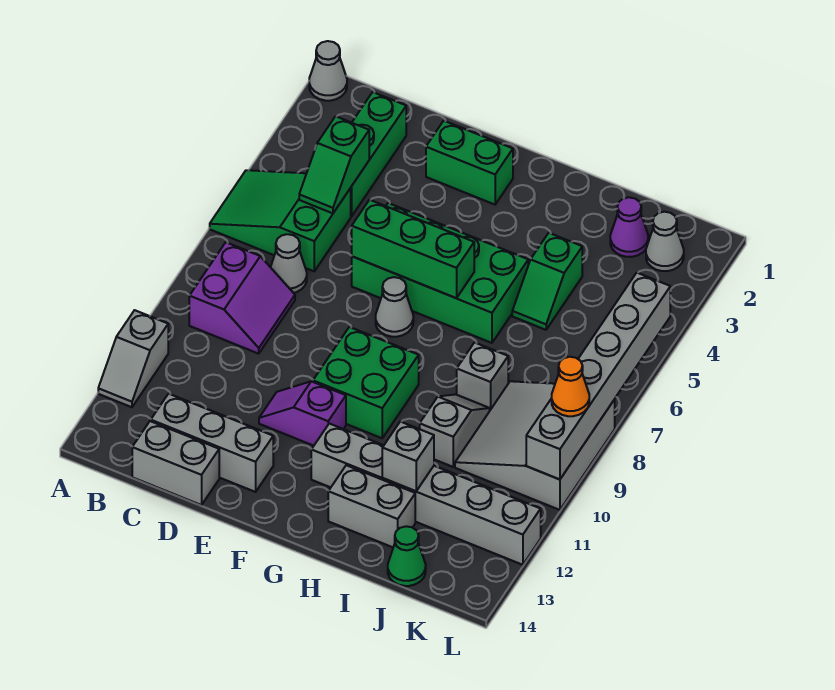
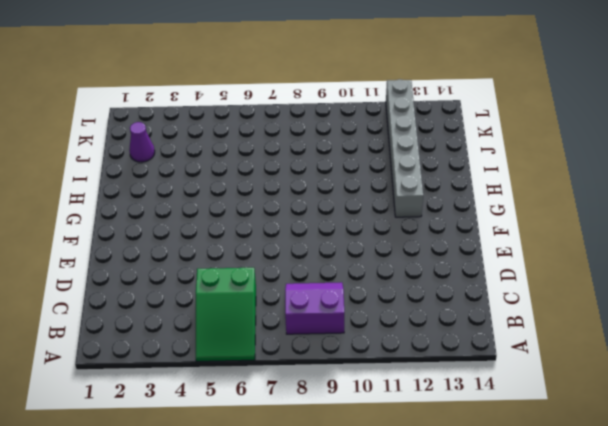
none -> grey cone A1 level 1
none -> grey slope A11:A12 level 1 top 11
none -> green brick C2:C4 level 1

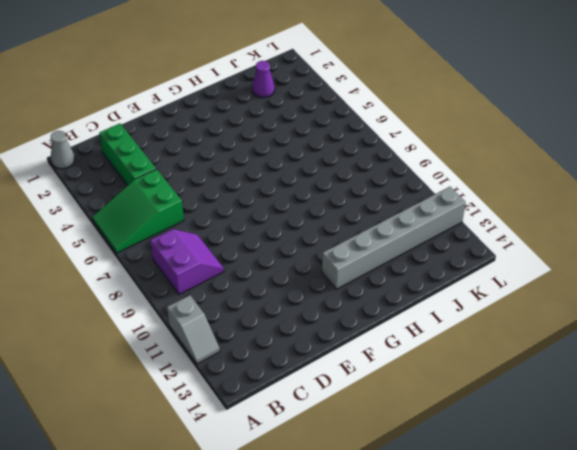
none -> grey cone C7 level 1
none -> grey brick C13:E13 level 1
none -> grey brick C14:D14 level 1

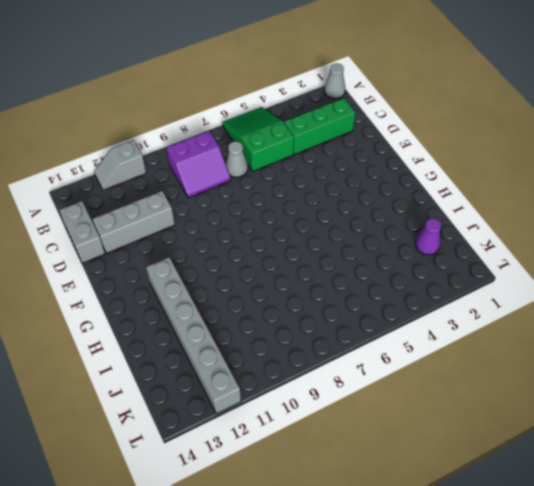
grey brick D11:D13 level 1 -> grey brick C13:E13 level 1
none -> green brick E2:F2 level 1
none -> green brick E5:H6 level 1
none -> purple slope E11:F11 level 1 top F

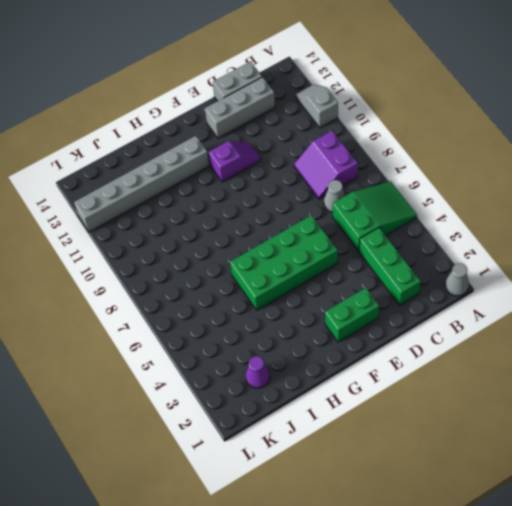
none -> grey cone F7 level 1
none -> green brick F9:G10 level 1
none -> grey brick H13:I13 level 1

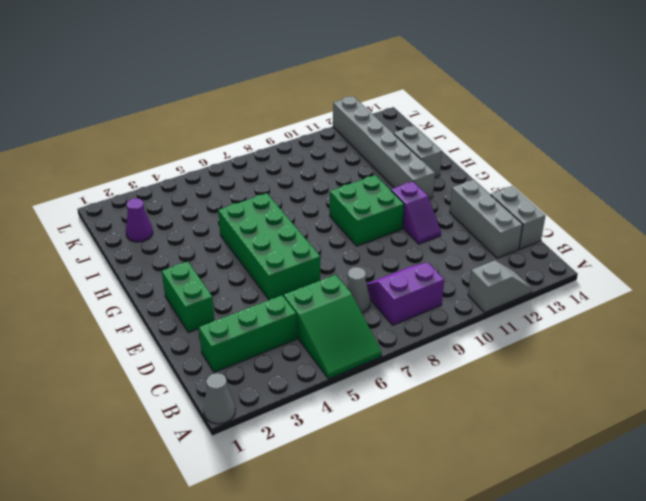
none -> grey cone F7 level 1
none -> green slope I4:I5 level 1 top 4
none -> grey brick I8 level 1

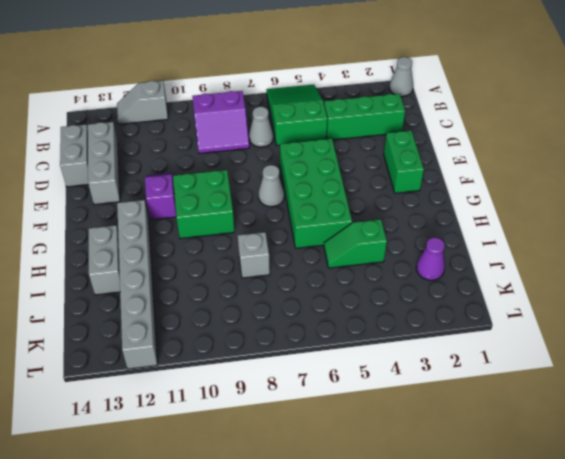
none -> grey slope I9:I10 level 1 top 10
none -> grey slope J8:L10 level 1 top L
none -> green cone J14 level 1

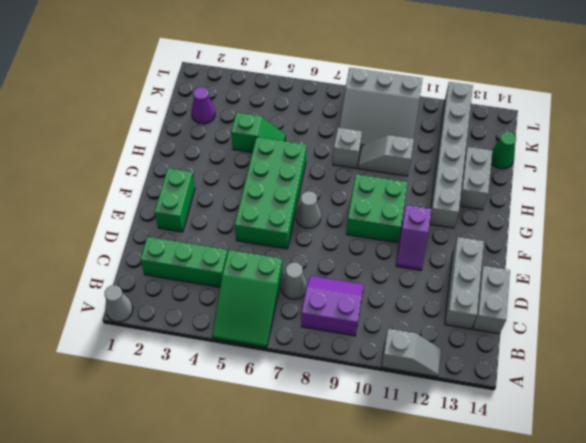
none -> grey cone K2 level 1
none -> green slope C4:C5 level 2 top 4
none -> green brick E6:G6 level 2

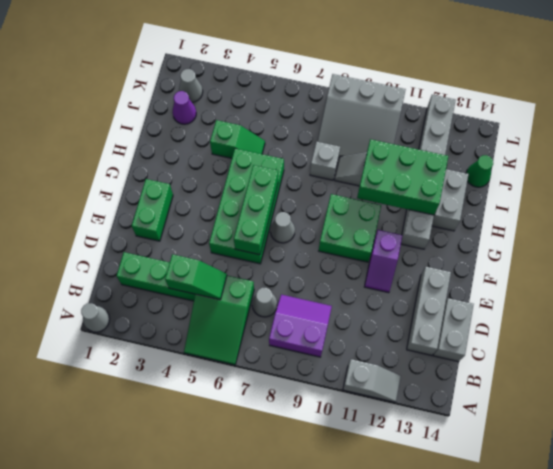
green brick H10:I12 level 2 -> grey brick I12 level 2
none -> grey brick L5:L10 level 2
none -> orange cone L9 level 3

